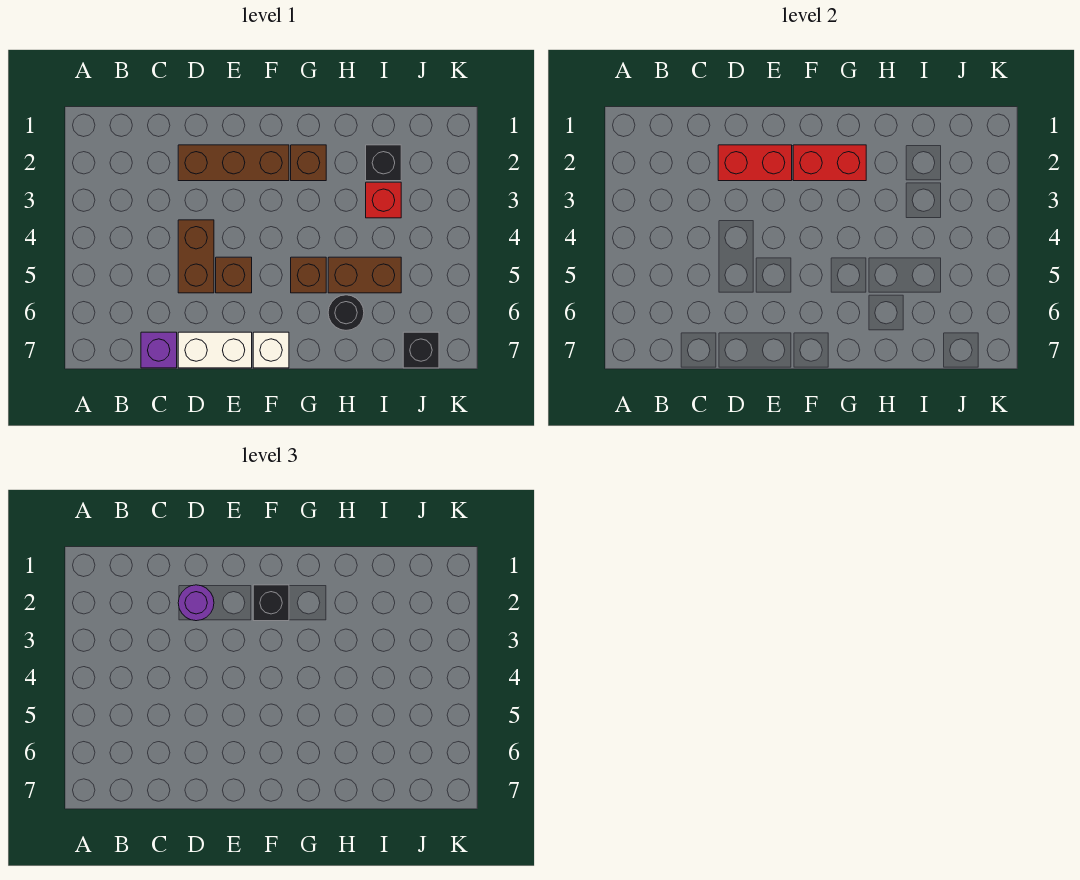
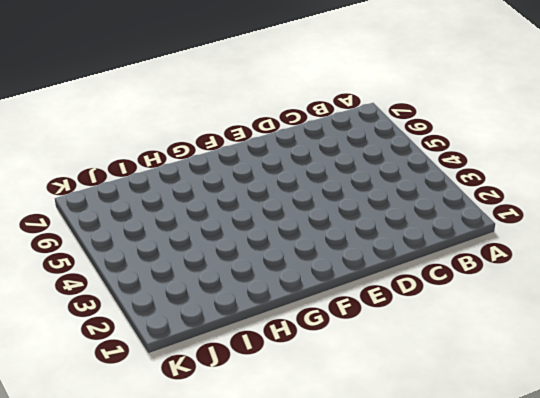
none -> purple brick C7 level 1
none -> brown brick D2:F2 level 1
none -> brown brick D4:D5 level 1

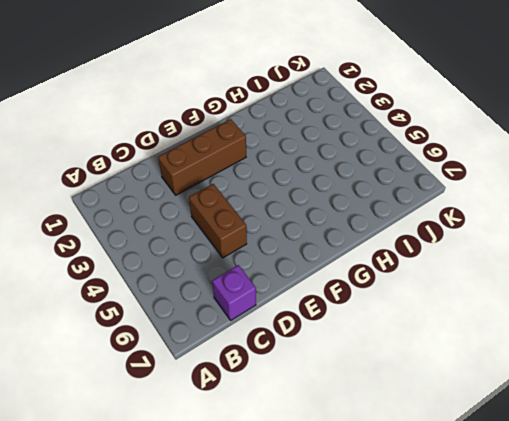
none -> white brick D7:E7 level 1
none -> brown brick E5 level 1
none -> white brick F7 level 1

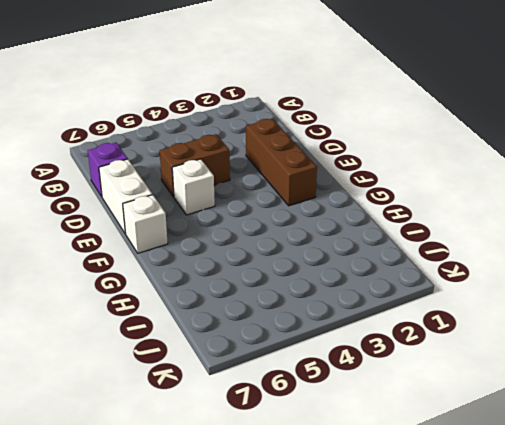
white brick E5 level 1 -> brown brick E5 level 1
none -> brown brick G2 level 1
none -> brown brick G5 level 1
none -> brown brick H5:I5 level 1

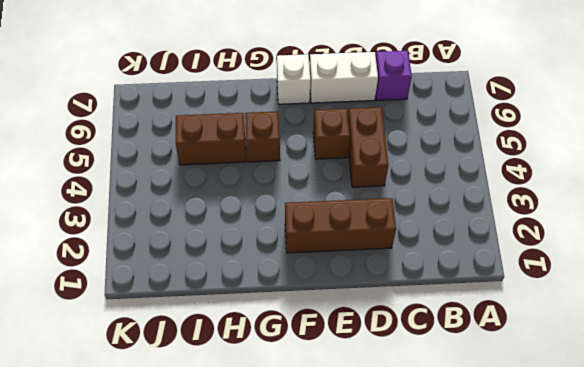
none -> brown brick G2 level 1
none -> black round brick H6 level 1
none -> black brick I2 level 1

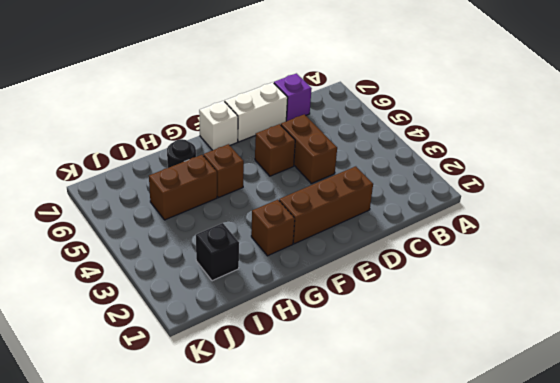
none -> red brick I3 level 1
none -> black brick J7 level 1
none -> red brick D2:E2 level 2

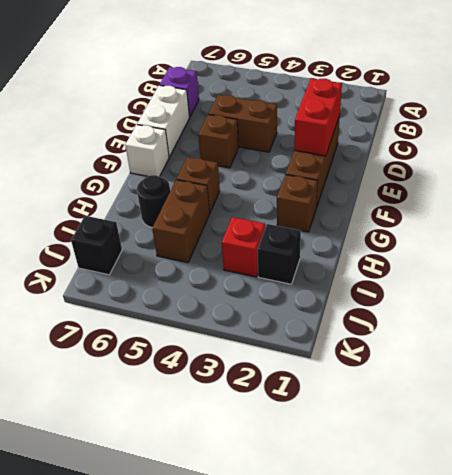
none -> red brick F2:G2 level 2
none -> purple round brick D2 level 3
none -> black brick F2 level 3

